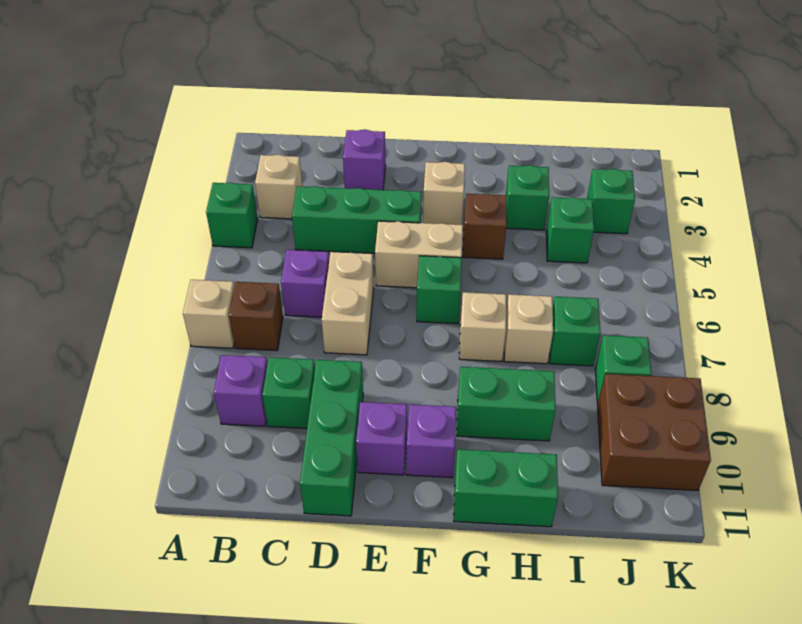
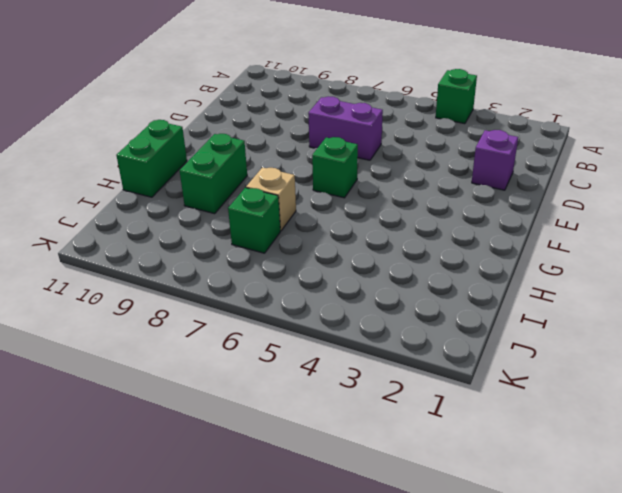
purple brick D6:D7 level 1 -> tan brick D6:D7 level 1
none -> tan brick A7 level 1
none -> tan brick B3 level 1
none -> brown brick B7 level 1

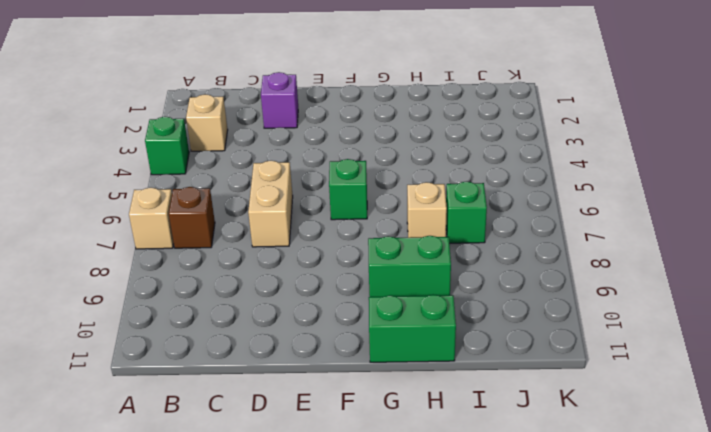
none -> purple brick B9 level 1
none -> green brick C4:E4 level 1
none -> purple brick C6 level 1

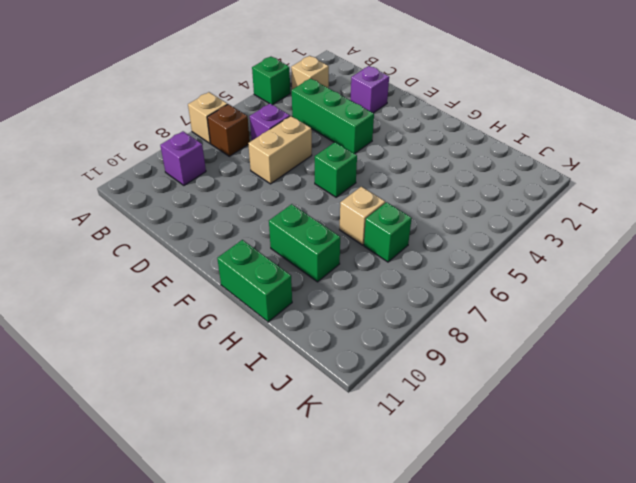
none -> green brick C9 level 1
none -> green brick D9:D11 level 1
none -> tan brick E5:F5 level 1

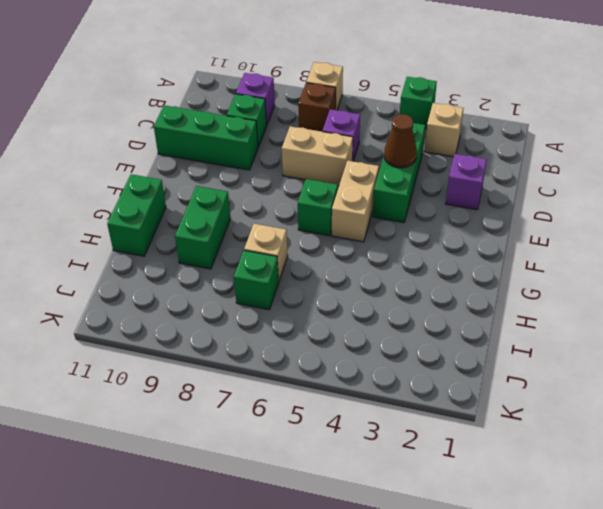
brown cone D4 level 2 -> none
none -> purple brick E10 level 1
none -> tan brick F3 level 1
none -> purple brick F10 level 1

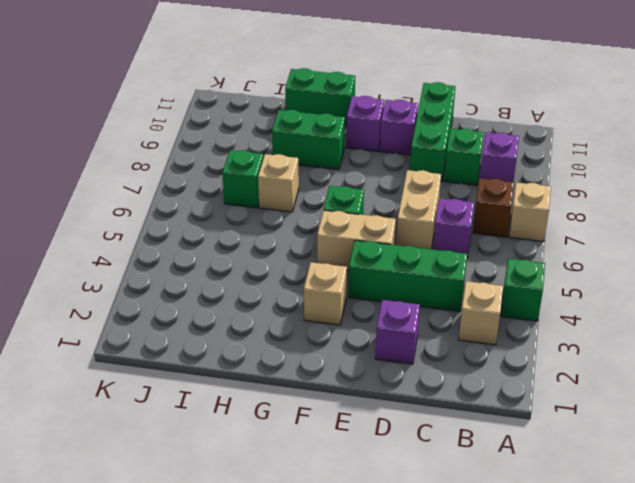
none -> brown brick G4 level 1
none -> tan brick G7 level 1
none -> green brick H3 level 1

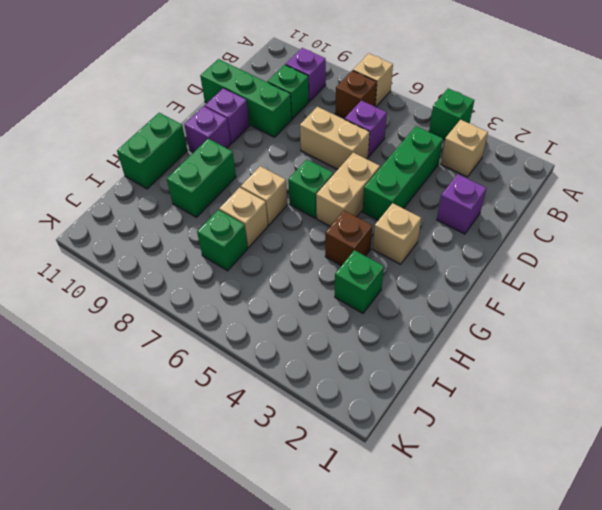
none -> green brick I4 level 1
none -> green brick J3 level 1
none -> green brick J8 level 1

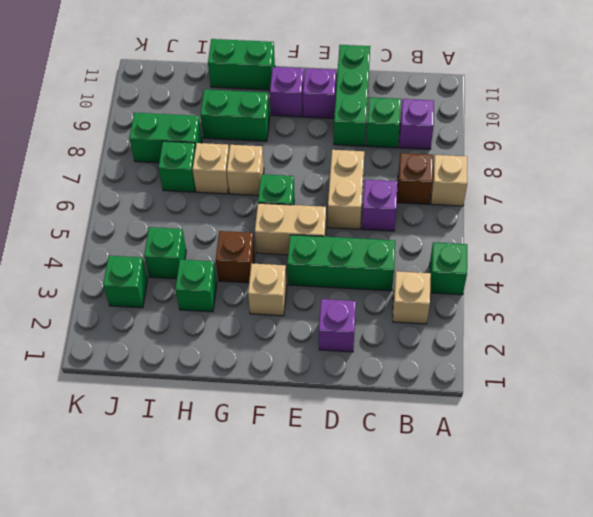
green brick I8:J8 level 1 -> green brick J8 level 1
none -> brown brick J9:K10 level 1

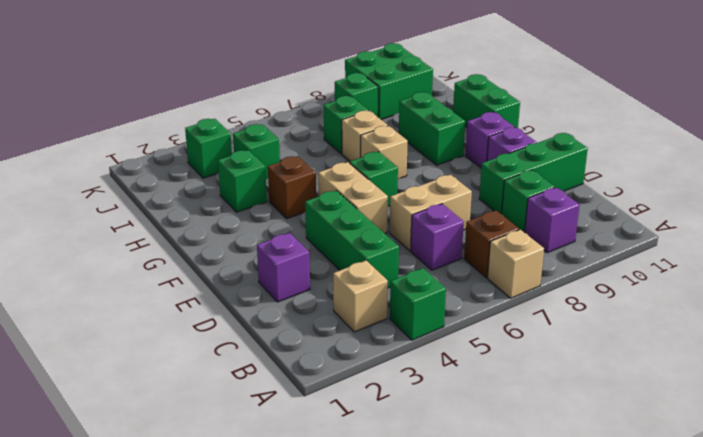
green brick J9:K10 level 1 -> brown brick J9:K10 level 1
none -> tan brick F3 level 1

